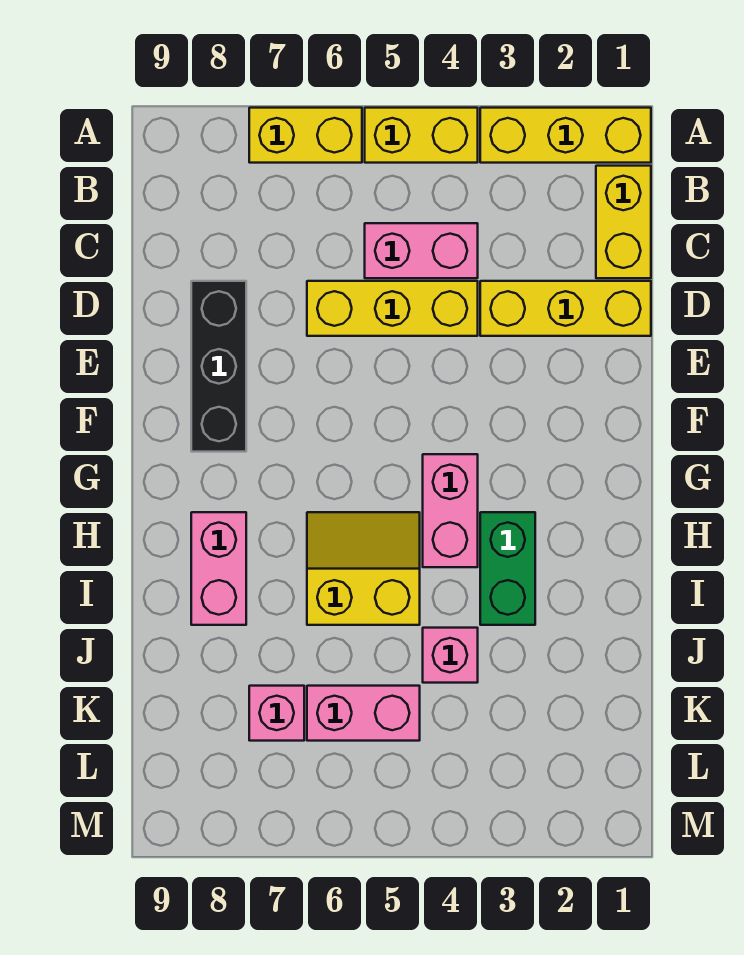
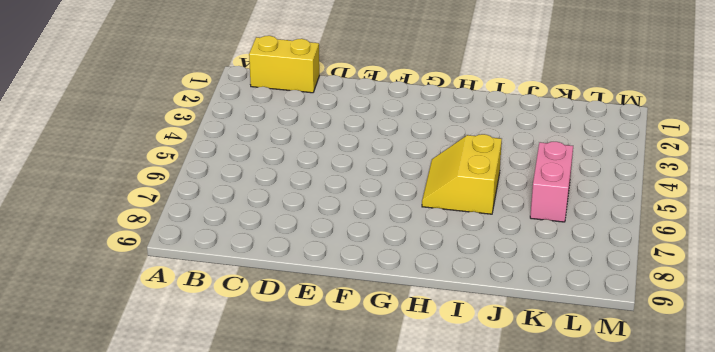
none -> yellow brick A1:A3 level 1
none -> yellow brick A4:A5 level 1
none -> yellow brick A6:A7 level 1

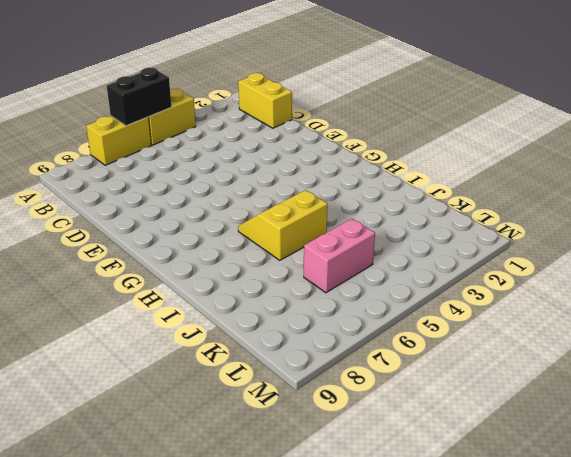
black brick A5:A6 level 2 -> none
none -> yellow brick A1:A3 level 1
none -> pink brick C4:C5 level 1
none -> yellow brick D1:D3 level 1

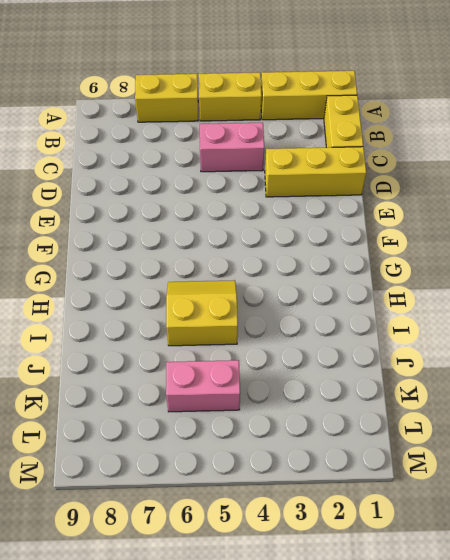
none -> yellow brick D4:D6 level 1
none -> black brick D8:F8 level 1
none -> pink brick G4:H4 level 1

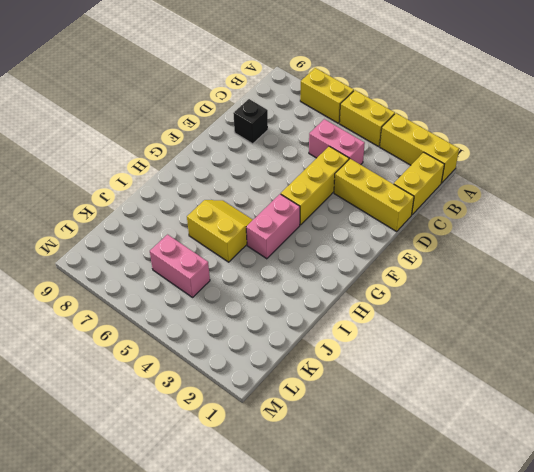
yellow brick D4:F4 level 1 -> yellow brick D4:D6 level 1
black brick D8 level 1 -> black brick D8:F8 level 1
none -> green brick H3:I3 level 1
none -> pink brick H8:I8 level 1
none -> pink brick J4 level 1

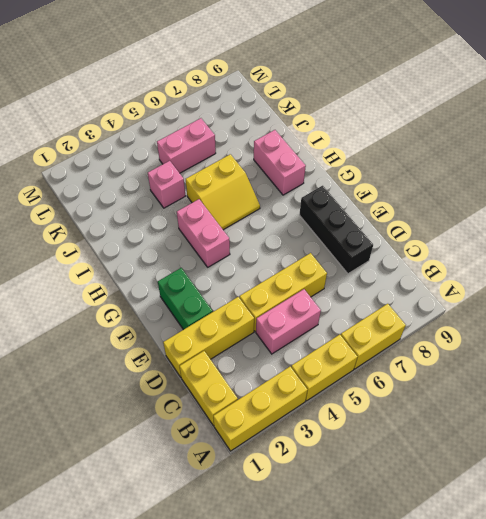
green brick E2:F2 level 1 -> green brick H3:I3 level 1
none -> pink brick K7 level 1

